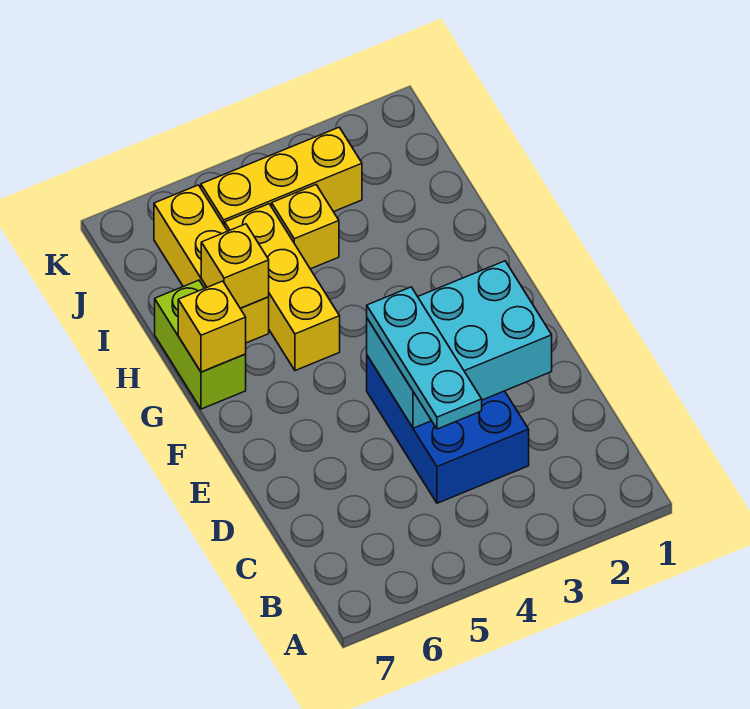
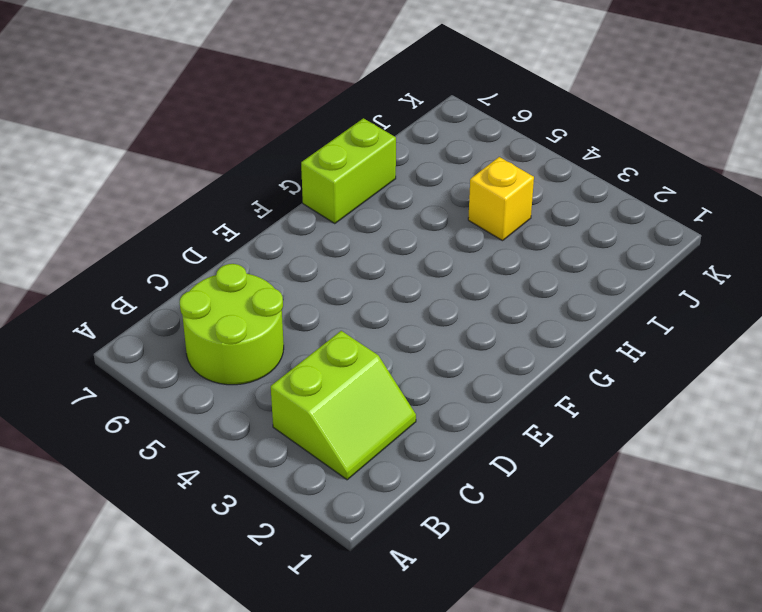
lime slope B2:C3 level 1 top 3 -> blue brick C3:E4 level 1
lime round brick B5:C6 level 1 -> none
none -> yellow brick G5:I5 level 1
none -> yellow brick H6:J6 level 1

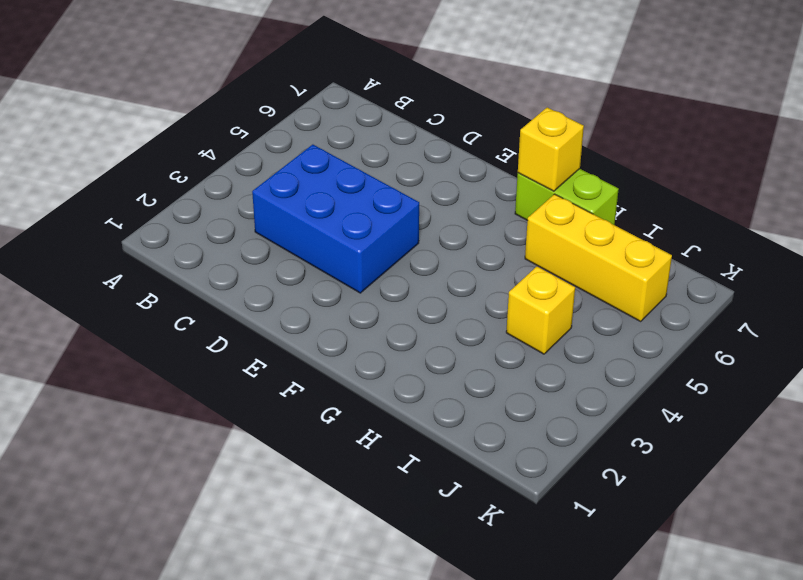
none -> yellow brick G5:I5 level 1
none -> yellow brick J3:J5 level 1

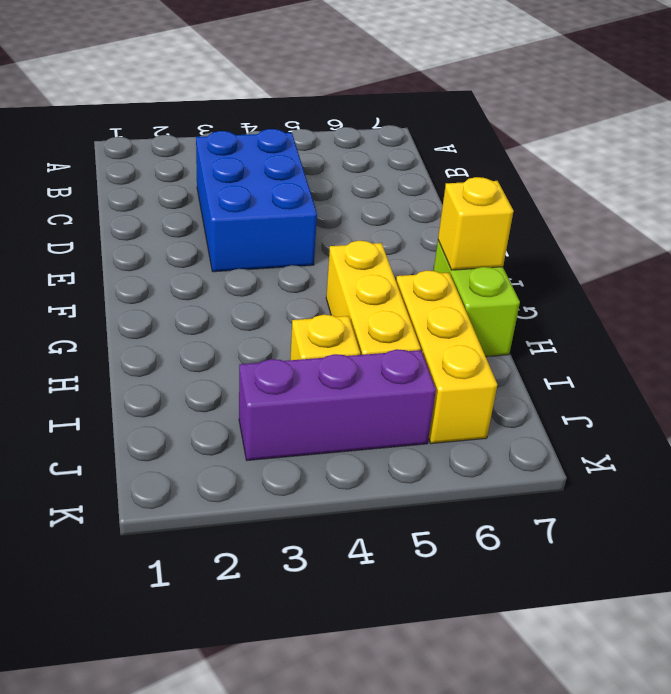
purple brick J3:J5 level 1 -> yellow brick J3:J5 level 1
none -> cyan brick D2:E4 level 2
none -> yellow brick H6 level 2

